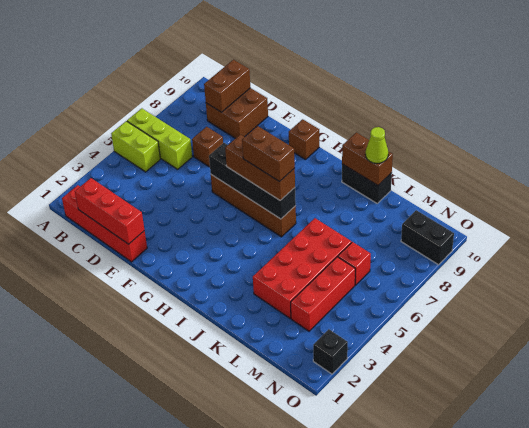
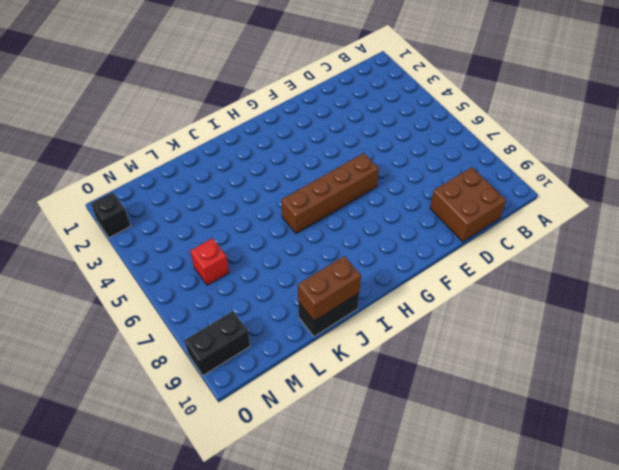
none -> lime brick A5:B5 level 1
none -> lime brick A6:C6 level 1
none -> red brick B1:E1 level 1

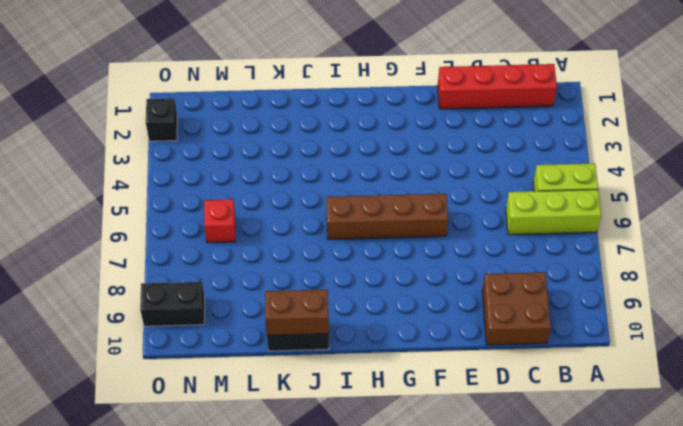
none -> brown brick D7 level 1
none -> brown brick G10 level 1
none -> red brick K3:L6 level 1

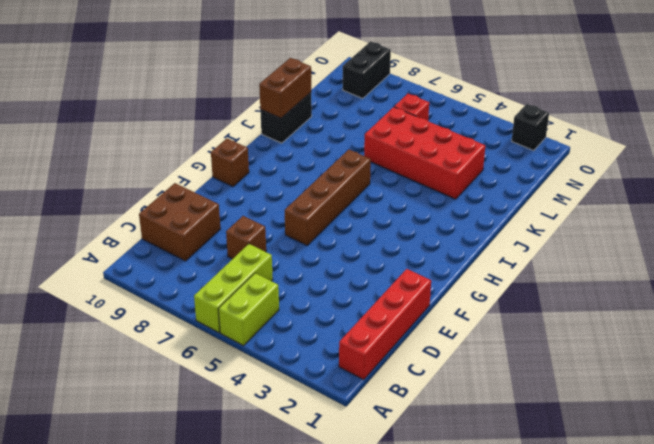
none -> red brick M3:M5 level 1
none -> red brick C1:E1 level 2
none -> brown brick C9:C10 level 2

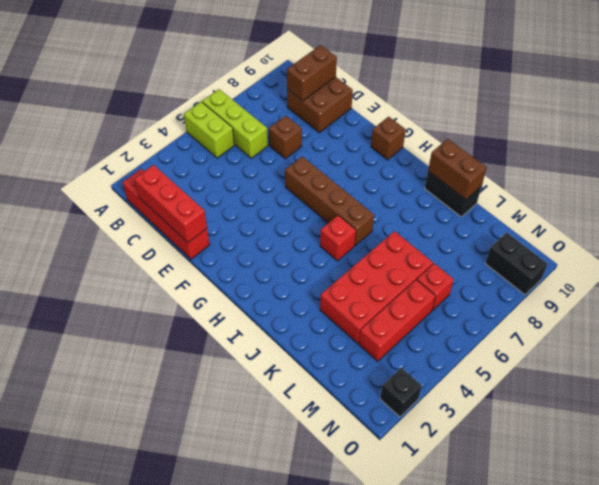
red brick I5 level 1 -> none
none -> black brick F6:I6 level 2
none -> brown brick G6:I6 level 3
none -> lime cone K10 level 3

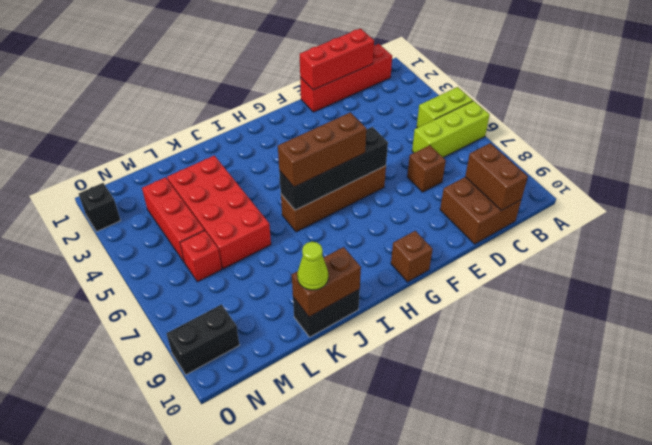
none -> brown brick H6:I6 level 4

